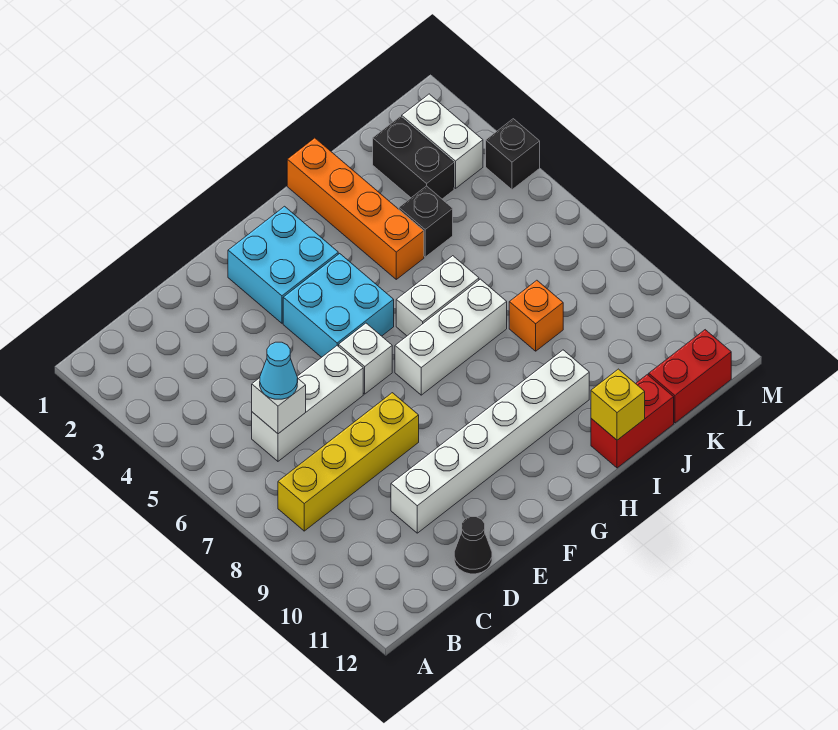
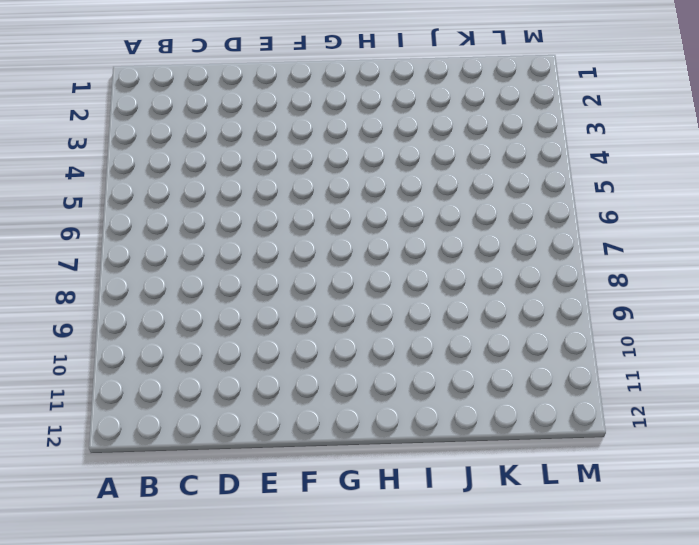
none -> yellow brick B8:E8 level 1
none -> white brick C6:E6 level 1
none -> white brick D10:I10 level 1

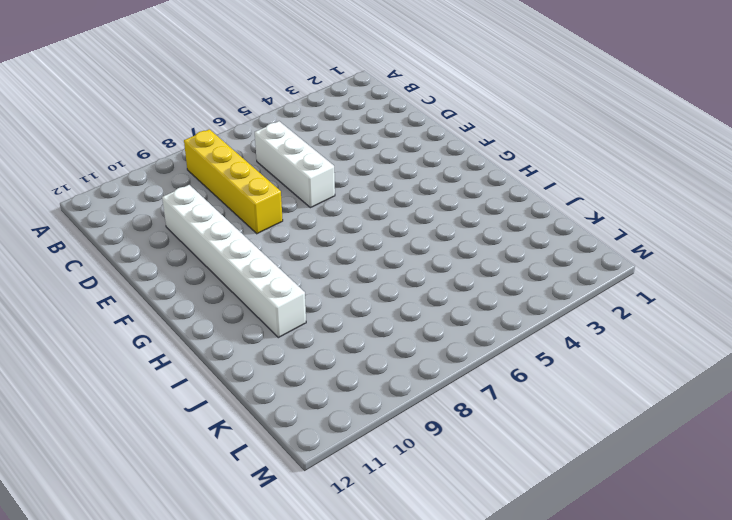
none -> black cone D12 level 1
none -> cyan brick F2:G3 level 1
none -> cyan brick F4:G5 level 1

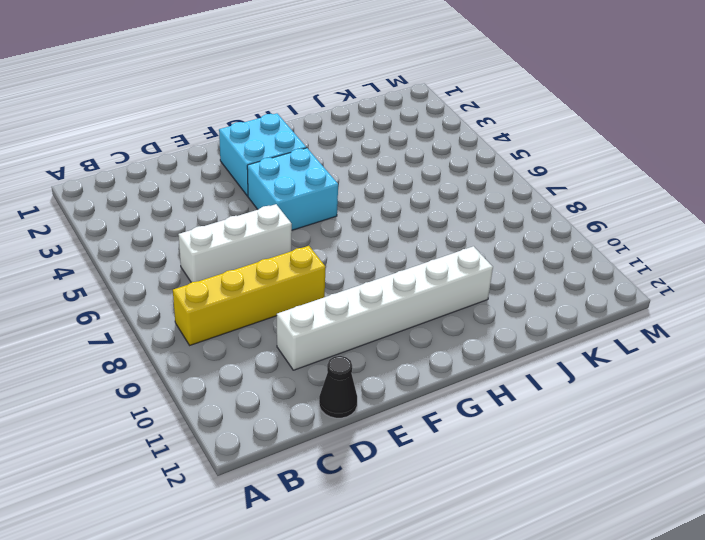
none -> white brick F6 level 1
none -> white brick G7:I7 level 1
none -> white brick H6:I6 level 1

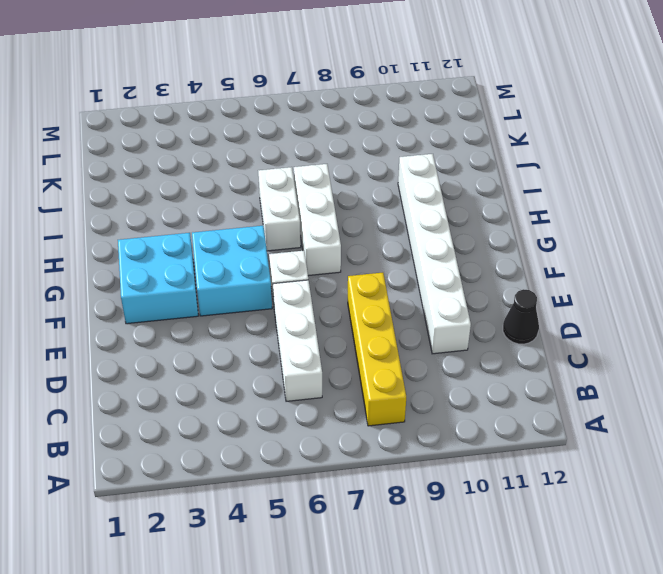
none -> orange brick I1:I4 level 1
none -> red brick I12:J12 level 1
none -> black brick J4 level 1

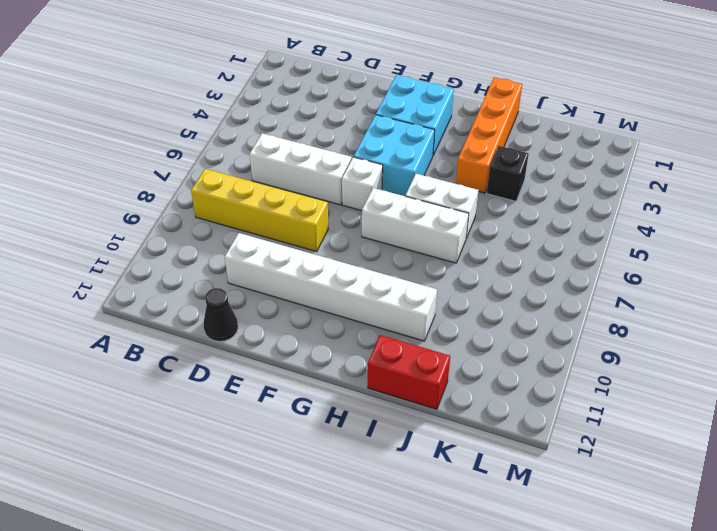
none -> orange brick J8 level 1
none -> black brick K2:K3 level 1
none -> red brick K12:L12 level 1

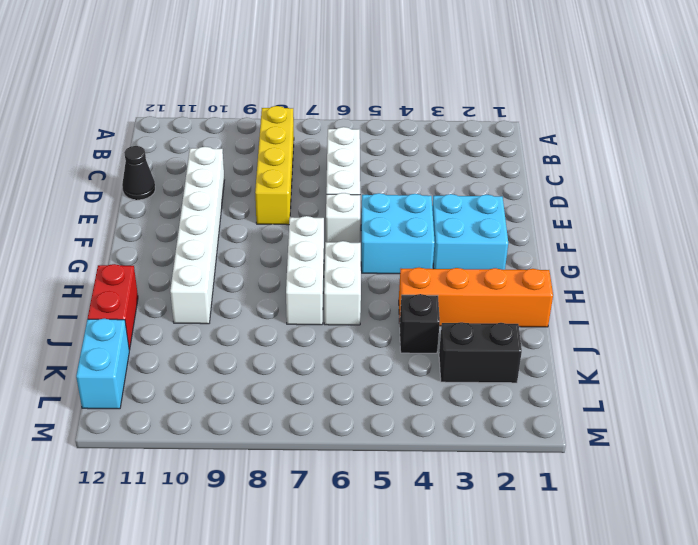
cyan brick K12:L12 level 1 -> red brick K12:L12 level 1
none -> orange brick J8 level 1
none -> white brick L2:L3 level 1
none -> black brick M4 level 1

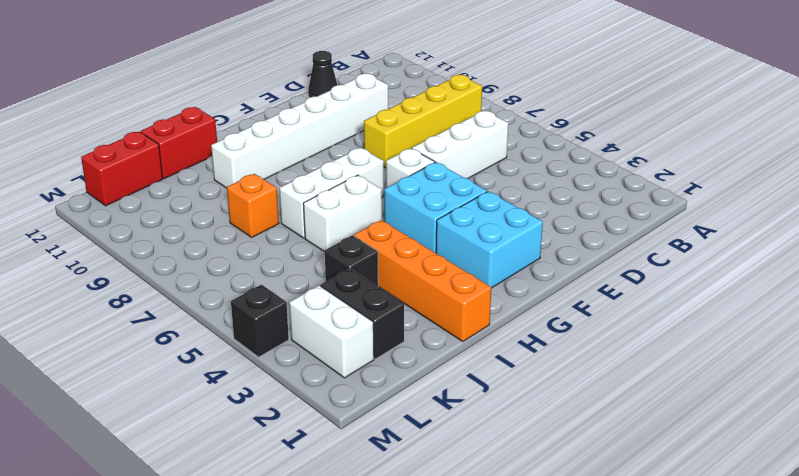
none -> white brick C6 level 2
none -> yellow brick I12 level 2
none -> cyan cone C6 level 3

